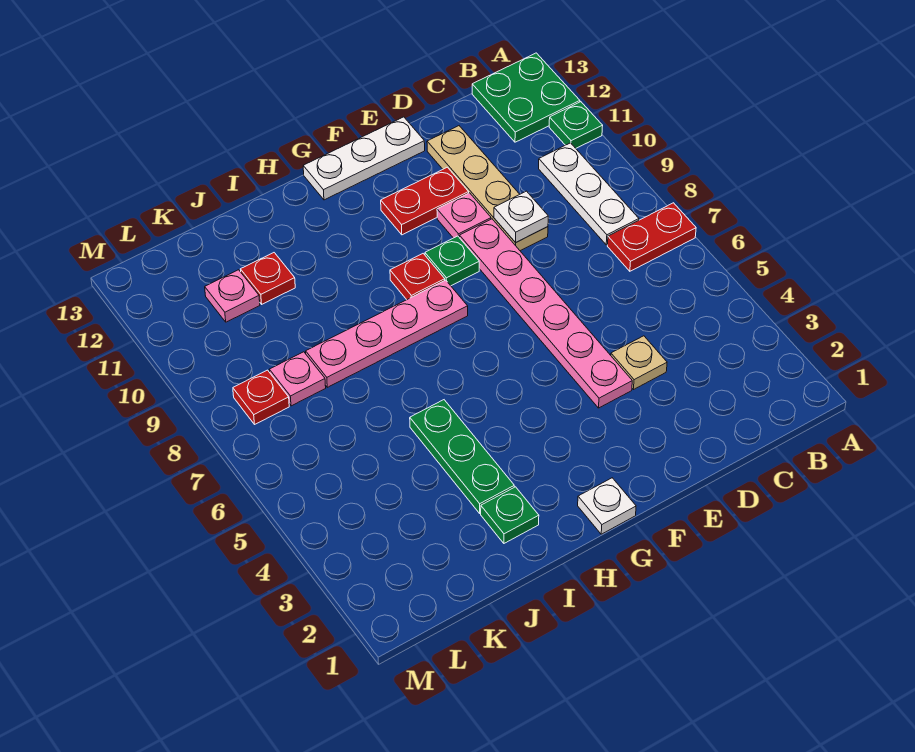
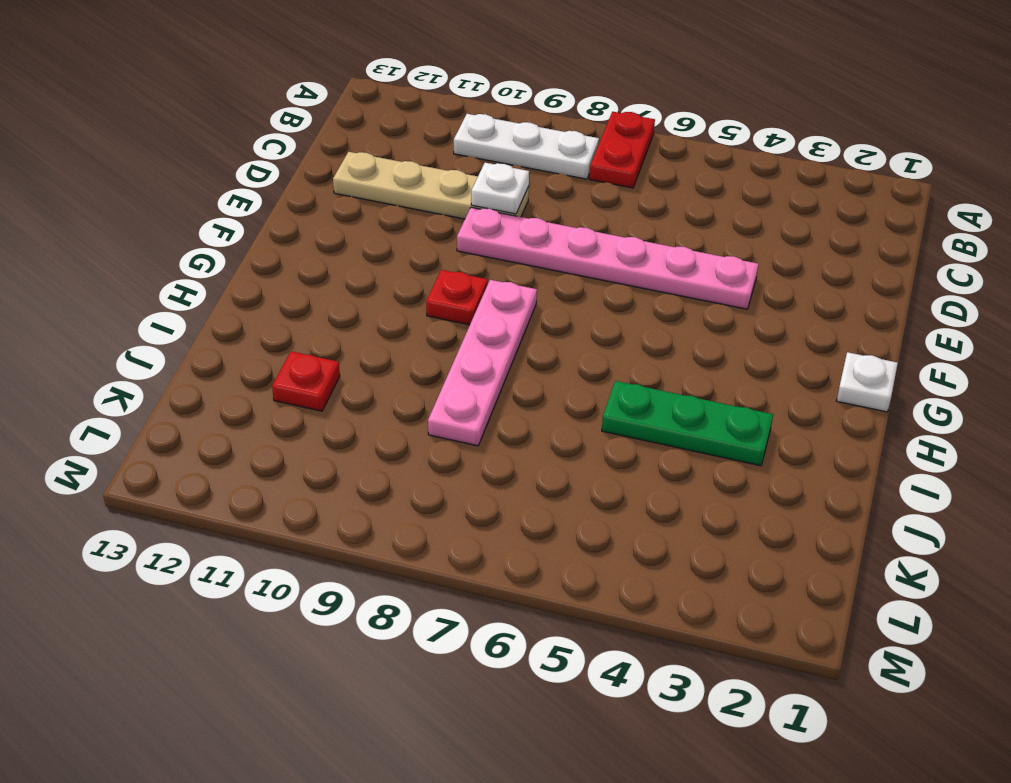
none -> green plate A11 level 1
none -> green plate A12:B13 level 1
none -> tan plate D4 level 1

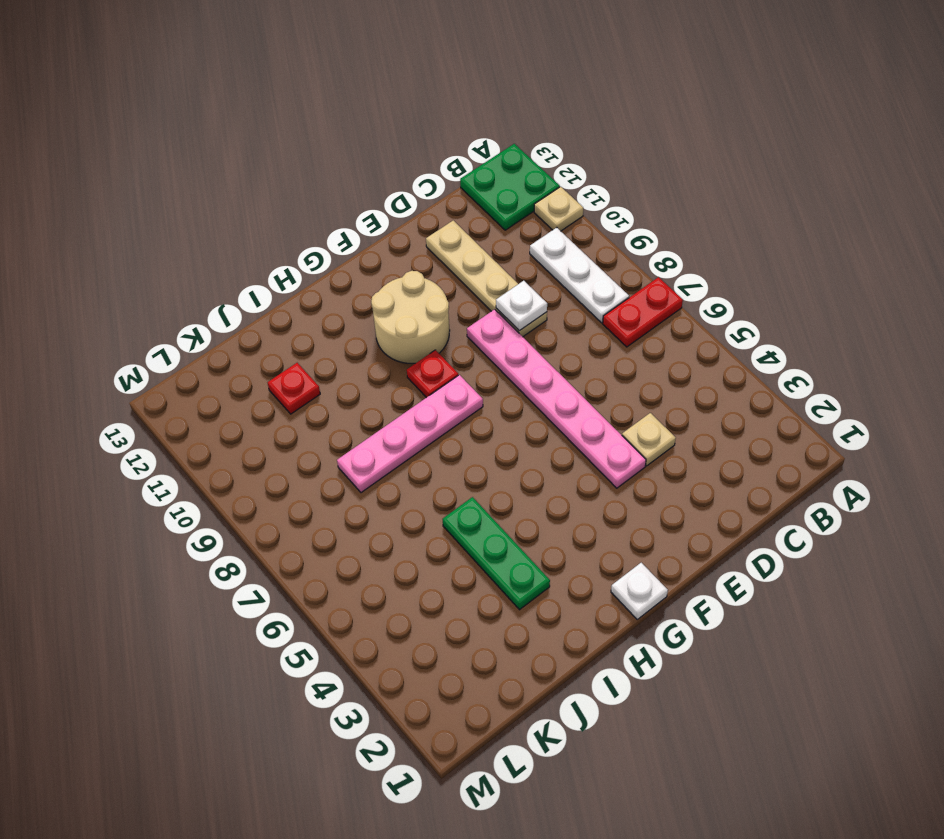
tan plate A11 level 1 -> green plate A11 level 1
tan round brick F10:G11 level 1 -> red plate E11:F11 level 1
none -> pink plate E10 level 1
none -> white plate E13:G13 level 1
none -> green plate F9 level 1

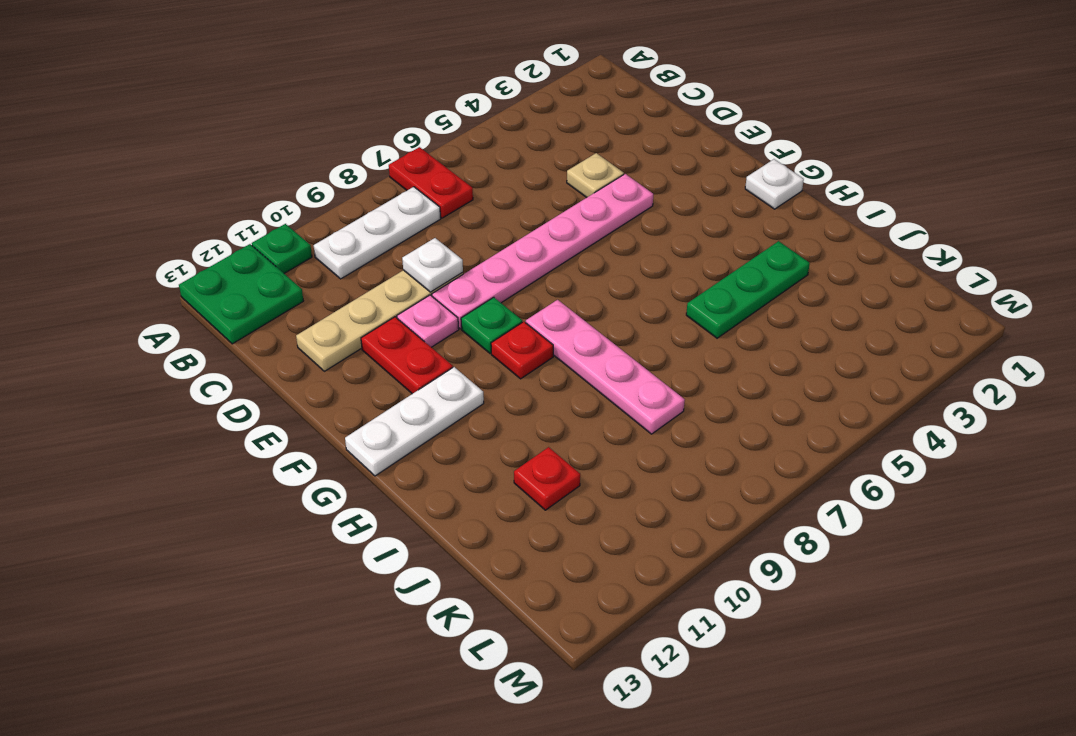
white plate G11:G13 level 1 -> white plate E13:G13 level 1
none -> green plate I2 level 1
none -> pink plate K8 level 1
none -> pink plate K11 level 1

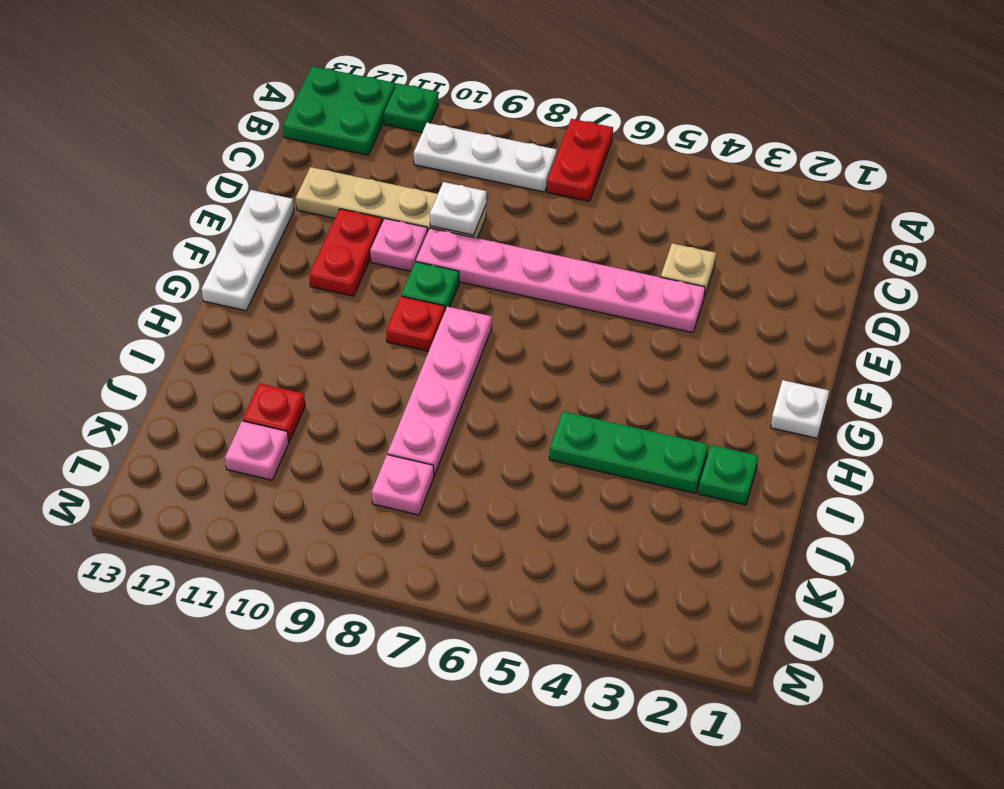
none -> red plate L8 level 1

